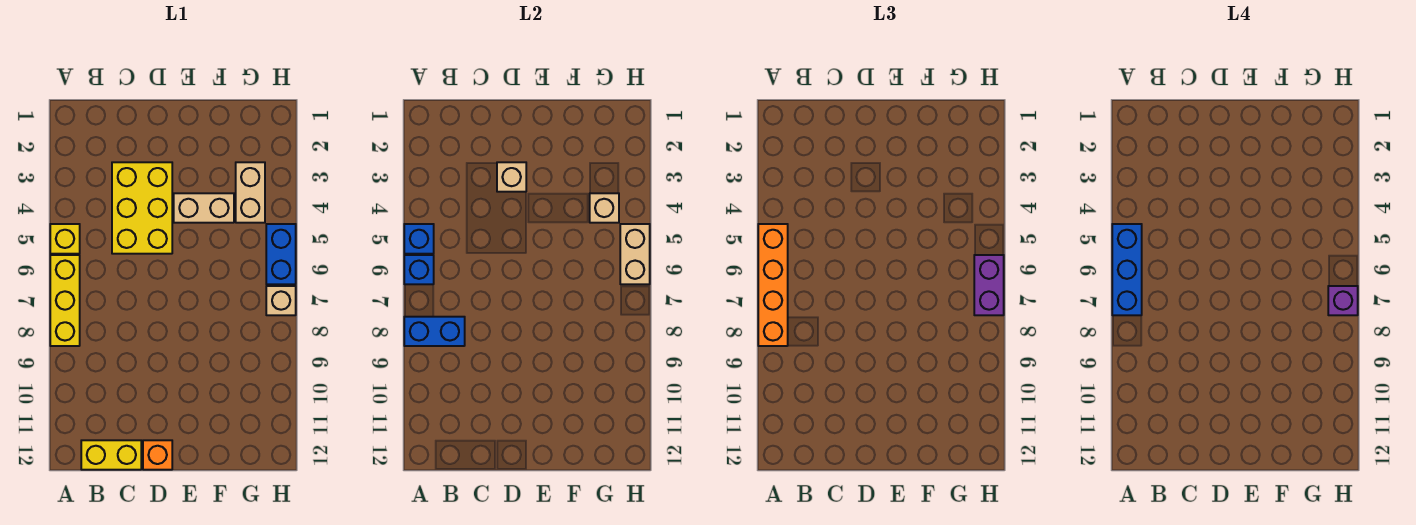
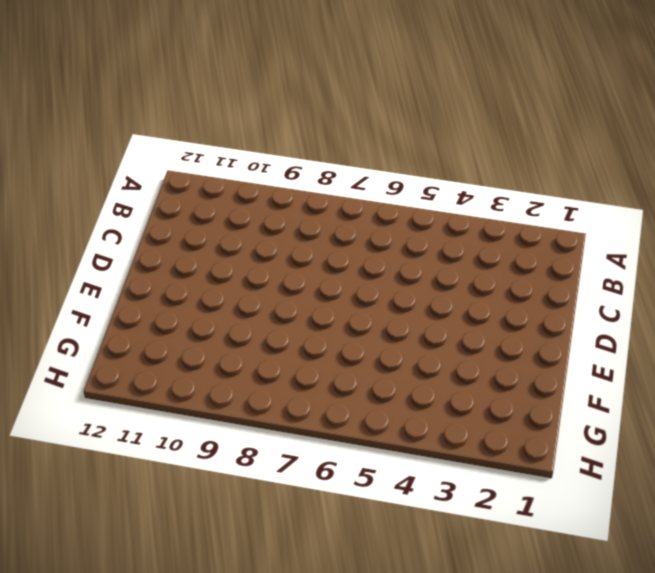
none -> yellow brick A5 level 1
none -> yellow brick A6:A8 level 1
none -> yellow brick B12:C12 level 1

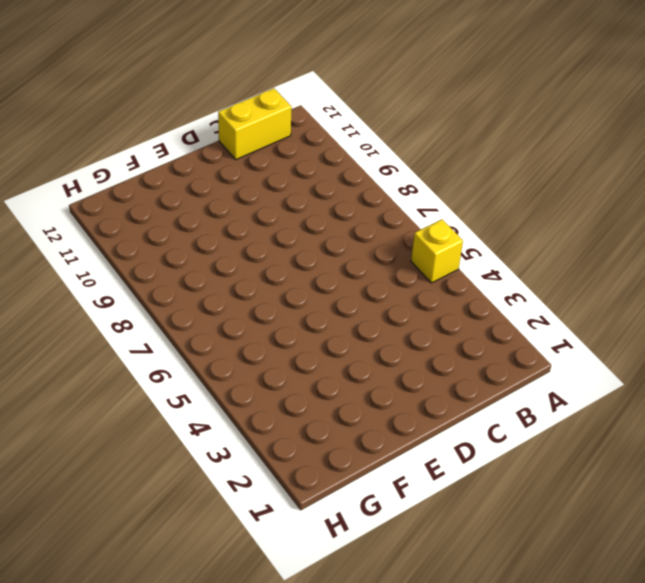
none -> yellow brick A6:A8 level 1
none -> yellow brick C3:D5 level 1
none -> orange brick D12 level 1

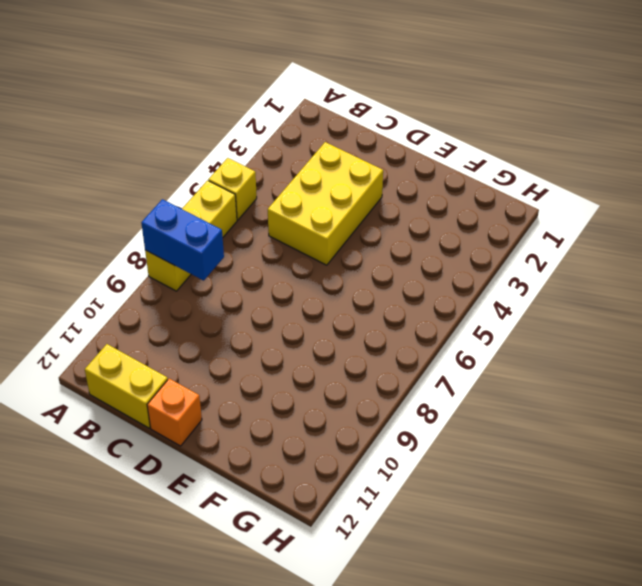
none -> tan brick E4:F4 level 1
none -> tan brick G3:G4 level 1
none -> blue brick H5:H6 level 1

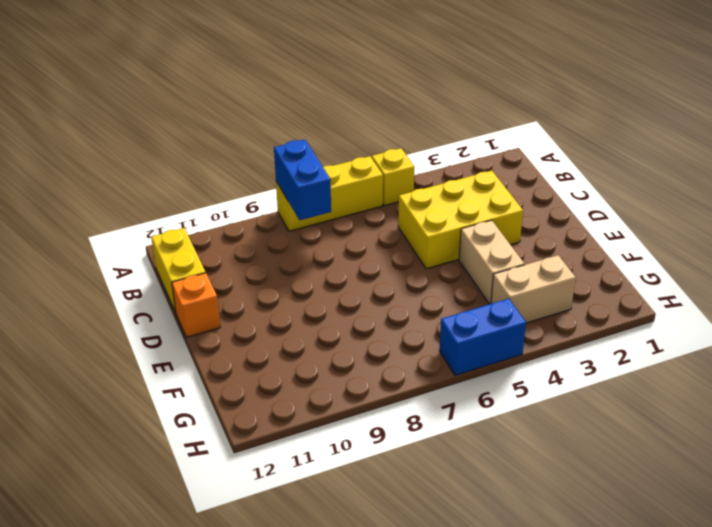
none -> tan brick H7 level 1
none -> blue brick A5 level 2
none -> blue brick A6 level 2

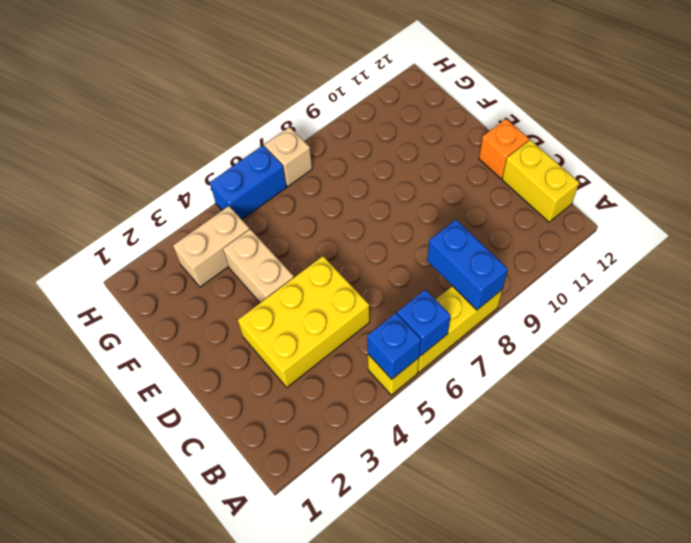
none -> tan brick D3 level 2
none -> tan brick G4 level 2
none -> tan brick H5:H6 level 2

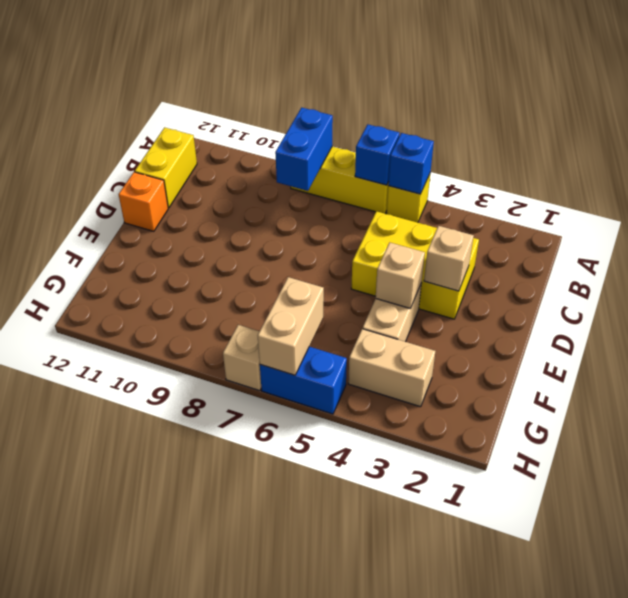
tan brick E4 level 2 -> tan brick G4 level 2
tan brick G6:H6 level 2 -> tan brick H5:H6 level 2
none -> orange brick A5:A8 level 3
none -> purple brick H6:H7 level 3
none -> blue brick A5:A7 level 4

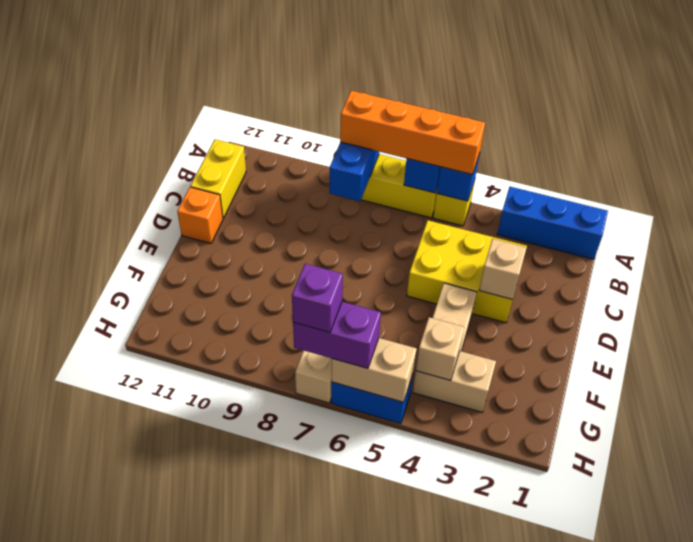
blue brick A1:A3 level 1 -> blue brick A5:A7 level 4

